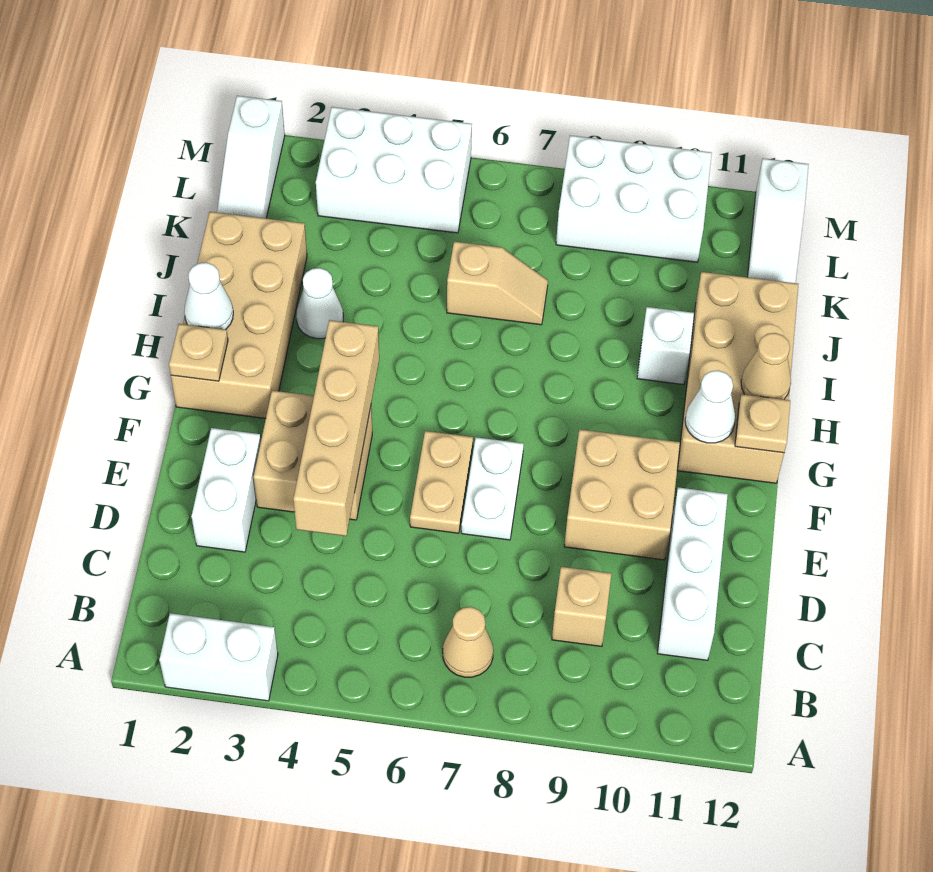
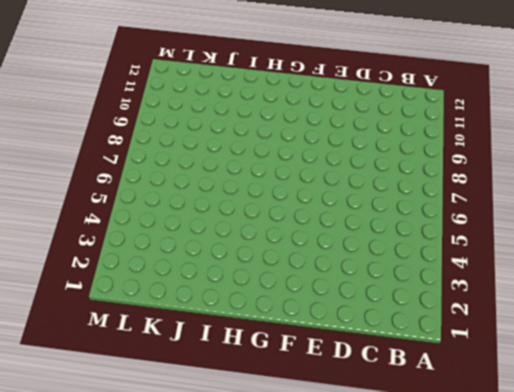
none -> white brick A2:A3 level 1
none -> tan cone B7 level 1
none -> tan brick C9 level 1

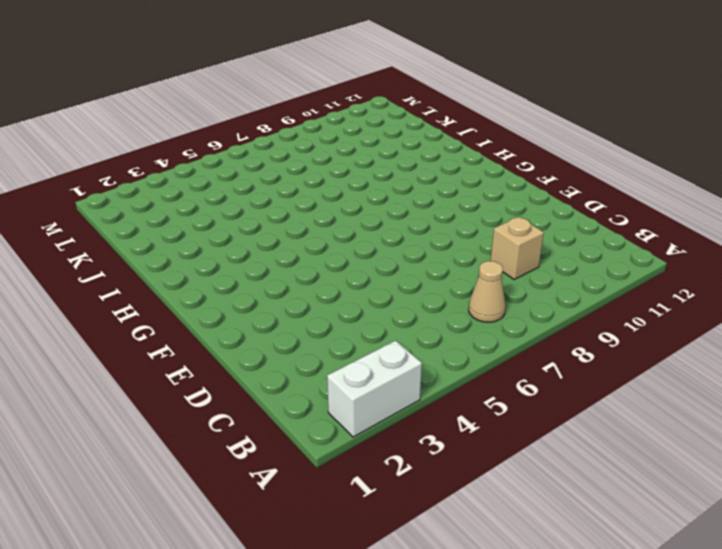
none -> white brick C11:E11 level 1
none -> white brick D2:E2 level 1
none -> tan brick E3:F4 level 1

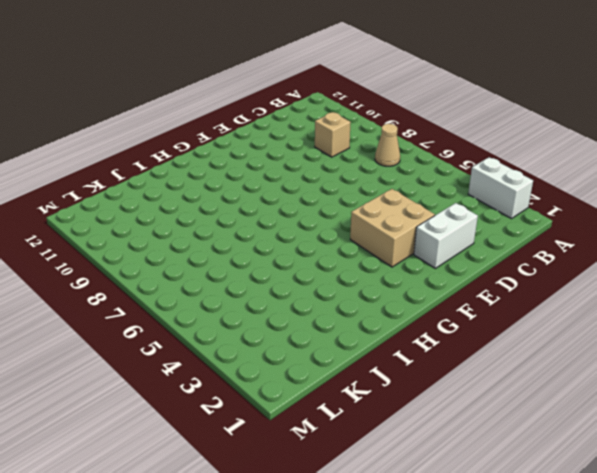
none -> white brick C11:E11 level 1
none -> tan plate E6:F6 level 1
none -> white plate E7:F7 level 1

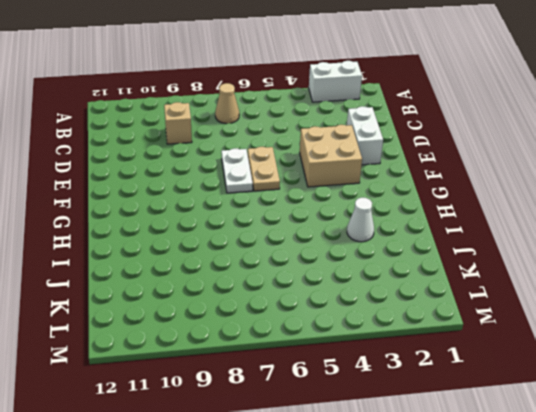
none -> white brick C11:E11 level 1
none -> tan brick E9:F10 level 1
none -> tan brick G1:J2 level 1

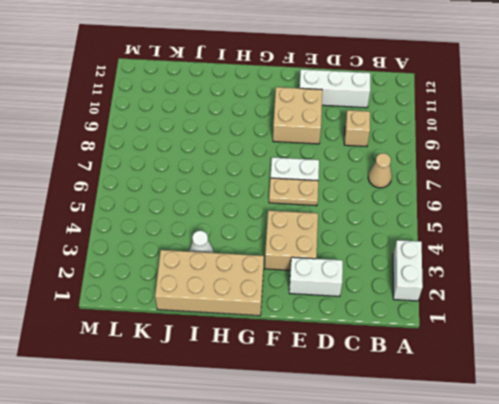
none -> tan brick G11:J12 level 1
none -> white brick I10 level 1
none -> tan slope J6:J7 level 1 top 6

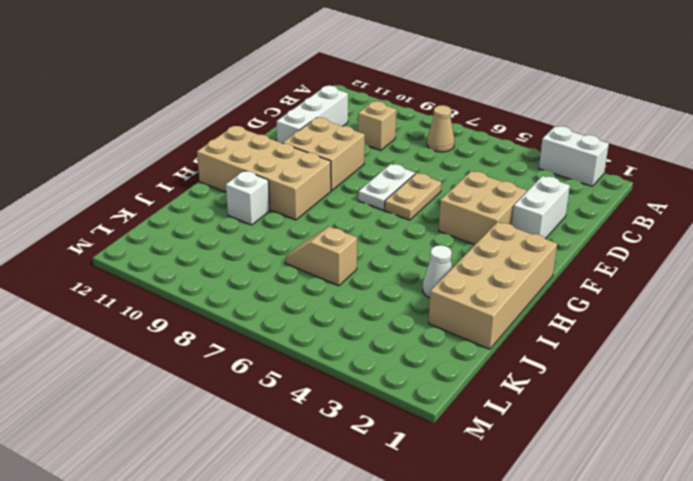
tan brick G9:H12 level 1 -> tan brick G11:J12 level 1
none -> white slope K1:M1 level 1 top M
none -> white slope K12:M12 level 1 top M
none -> white brick L3:M5 level 1

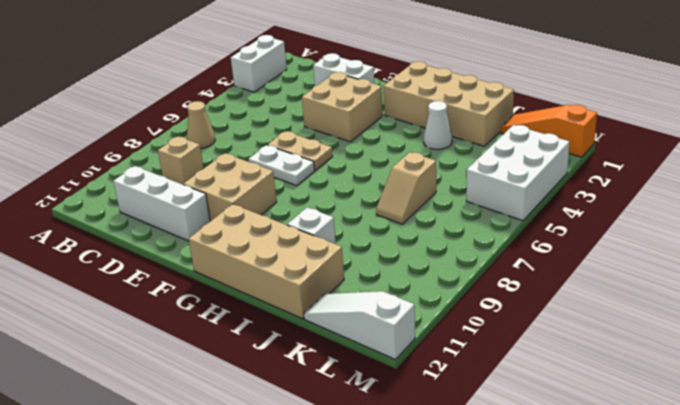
orange slope K1:M1 level 1 top M -> white slope K1:M1 level 1 top M
none -> white brick L8:M10 level 1
none -> tan brick D4:G4 level 2
none -> tan plate G1 level 2

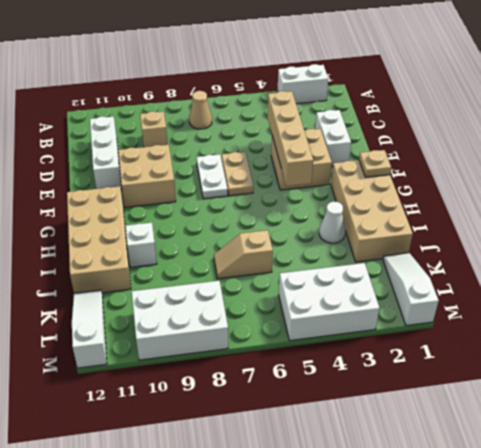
none -> white cone G11 level 2
none -> tan plate G12 level 2
none -> white cone H1 level 2

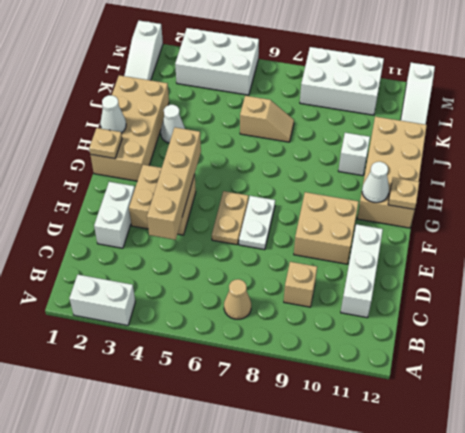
none -> tan cone H12 level 2

